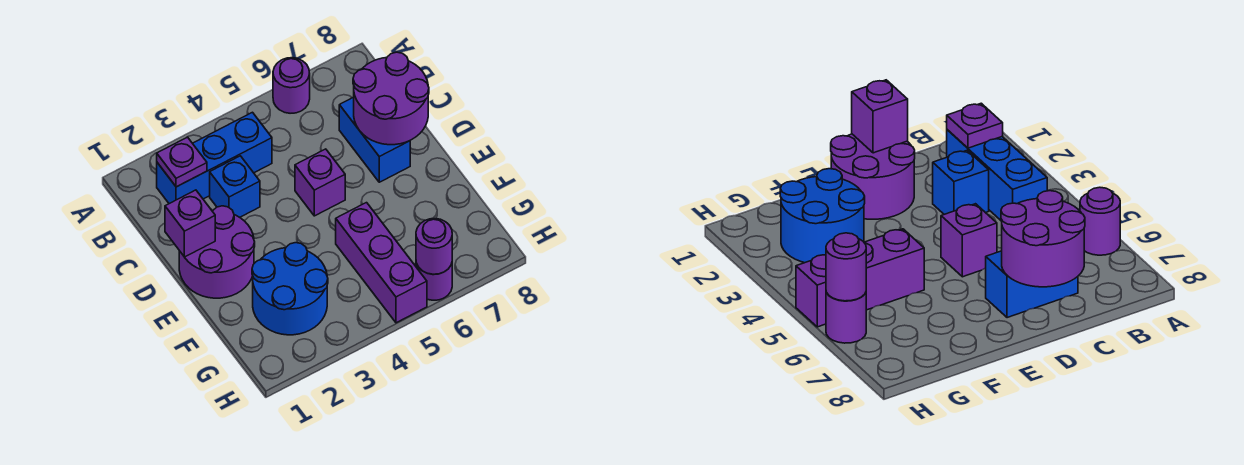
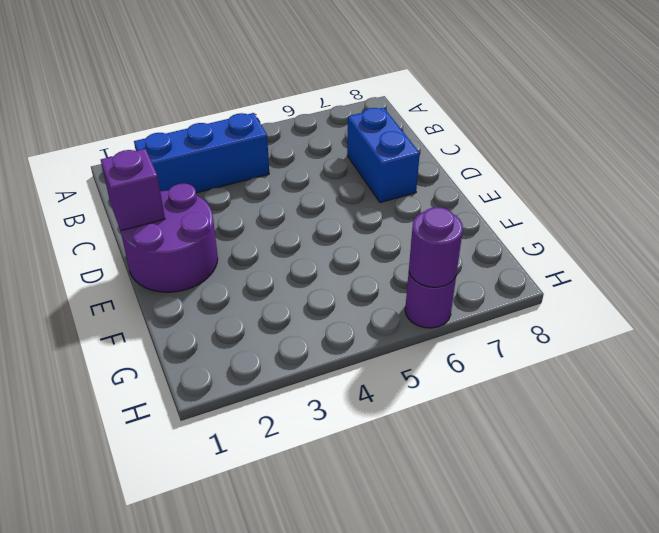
none -> purple round brick A6 level 1
none -> blue brick C3 level 1
none -> purple brick D5 level 1

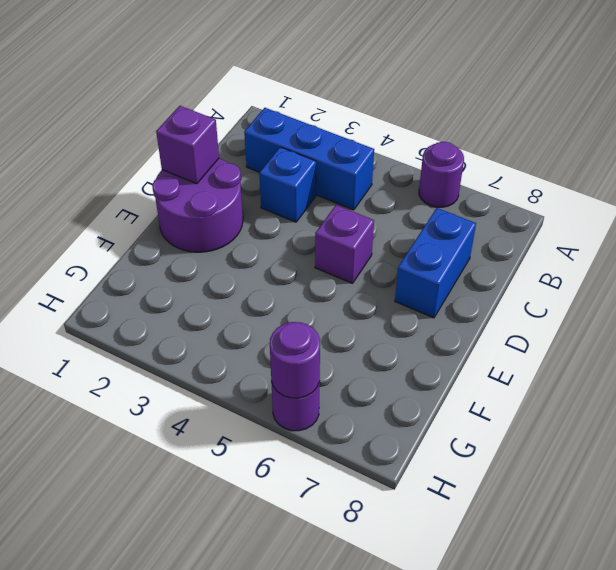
none -> blue round brick F2:G3 level 1
none -> purple brick F5:H5 level 1
none -> purple plate B2 level 2

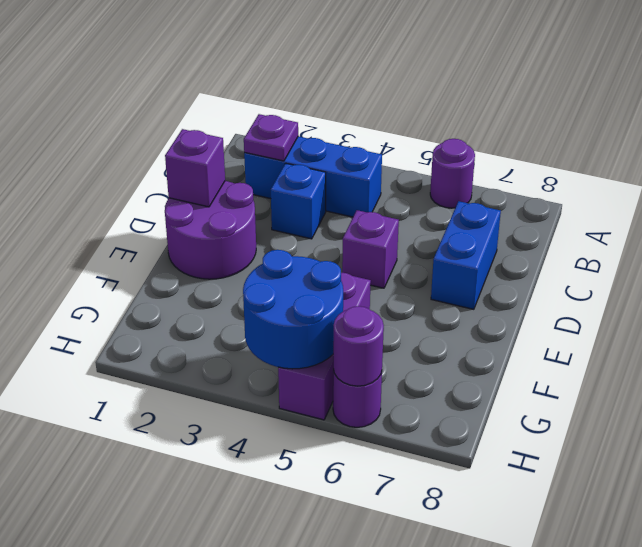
blue round brick G4:H5 level 2 -> blue round brick F2:G3 level 1
none -> purple round brick C7:D8 level 2

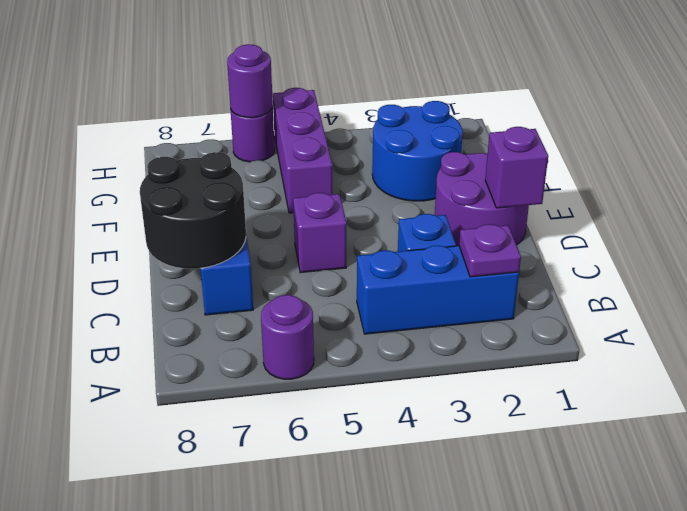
black round brick C7:D8 level 2 -> purple round brick C7:D8 level 2

